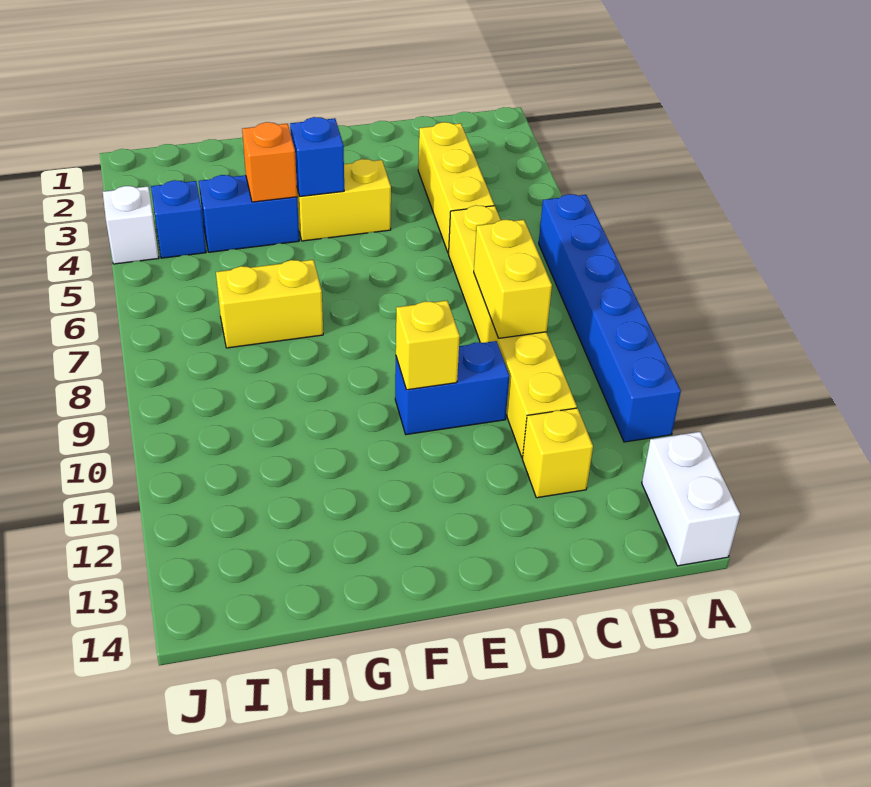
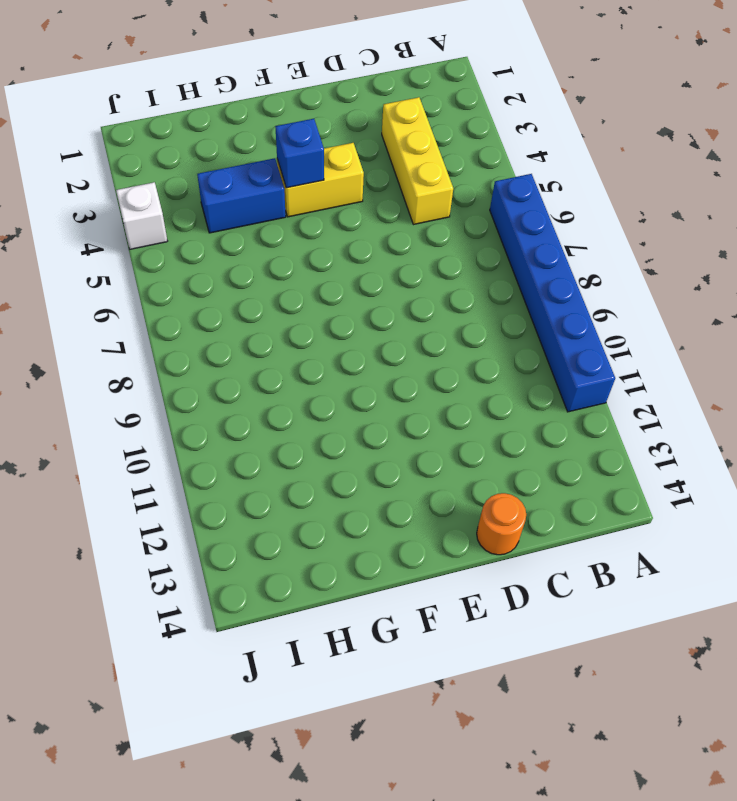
orange round brick D14 level 1 -> none
none -> white brick A13:A14 level 1
none -> yellow brick C6:C11 level 1
none -> yellow brick C12 level 1

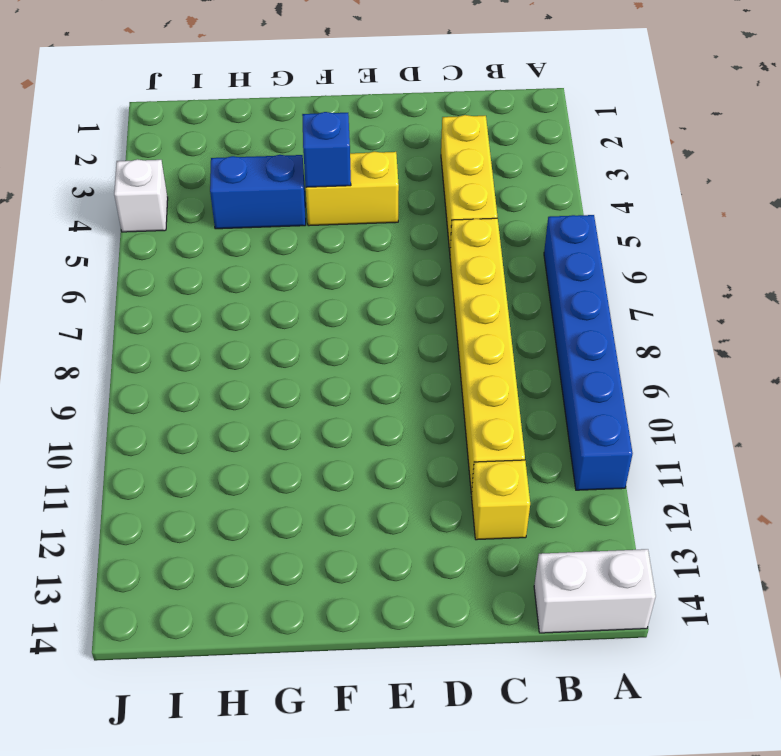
white brick A14:B14 level 1 -> white brick A13:A14 level 1
none -> blue brick D10:E10 level 1
none -> yellow brick G7:H7 level 1
none -> blue brick I4 level 1

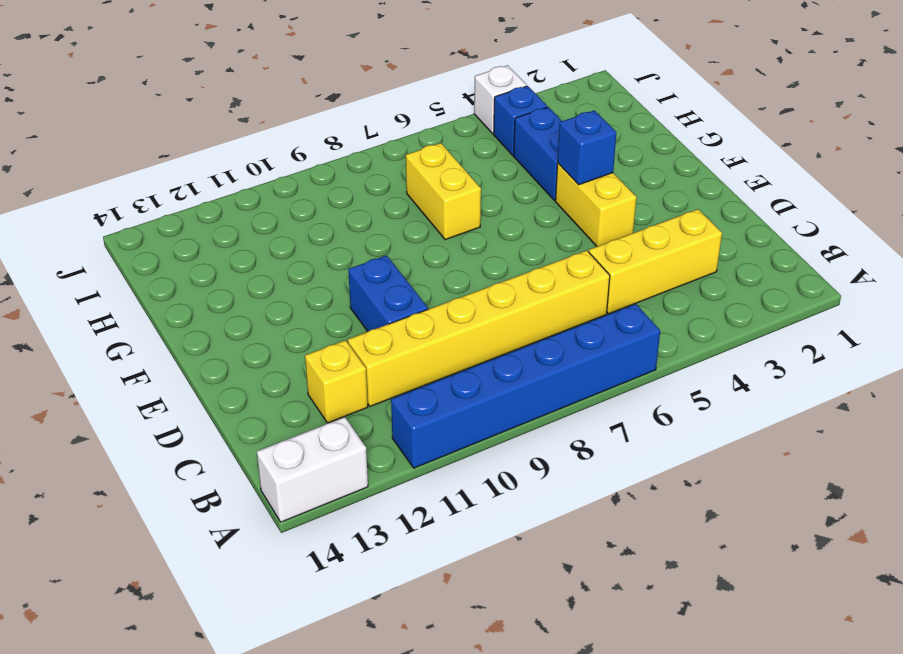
none -> yellow brick C8:C9 level 2
none -> yellow brick E10 level 2
none -> orange brick G4 level 2

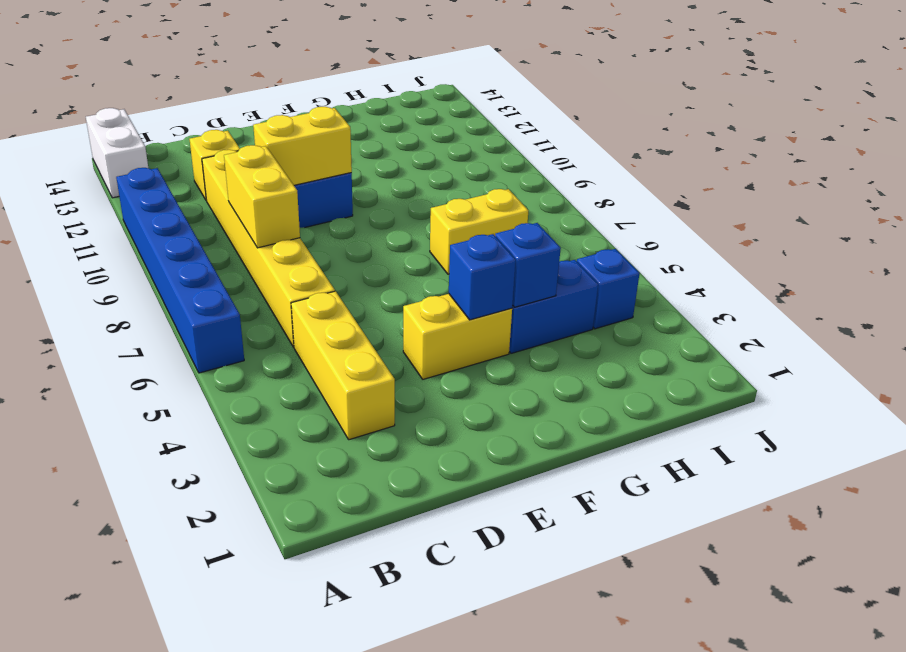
yellow brick D10:E10 level 2 -> yellow brick E10 level 2
blue brick G4 level 2 -> orange brick G4 level 2
none -> white brick J4 level 1

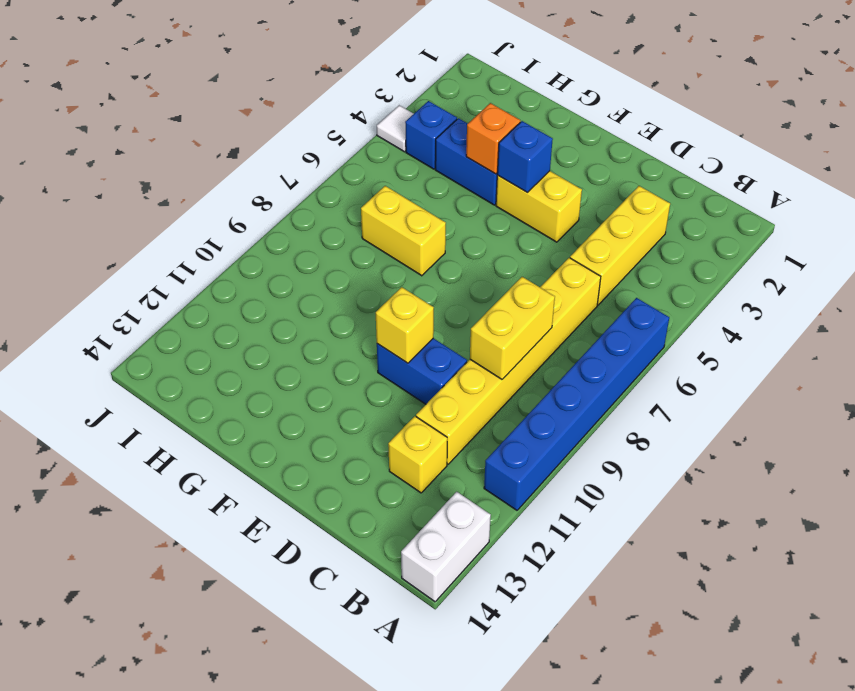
white tile J4 level 1 -> white brick J4 level 1

